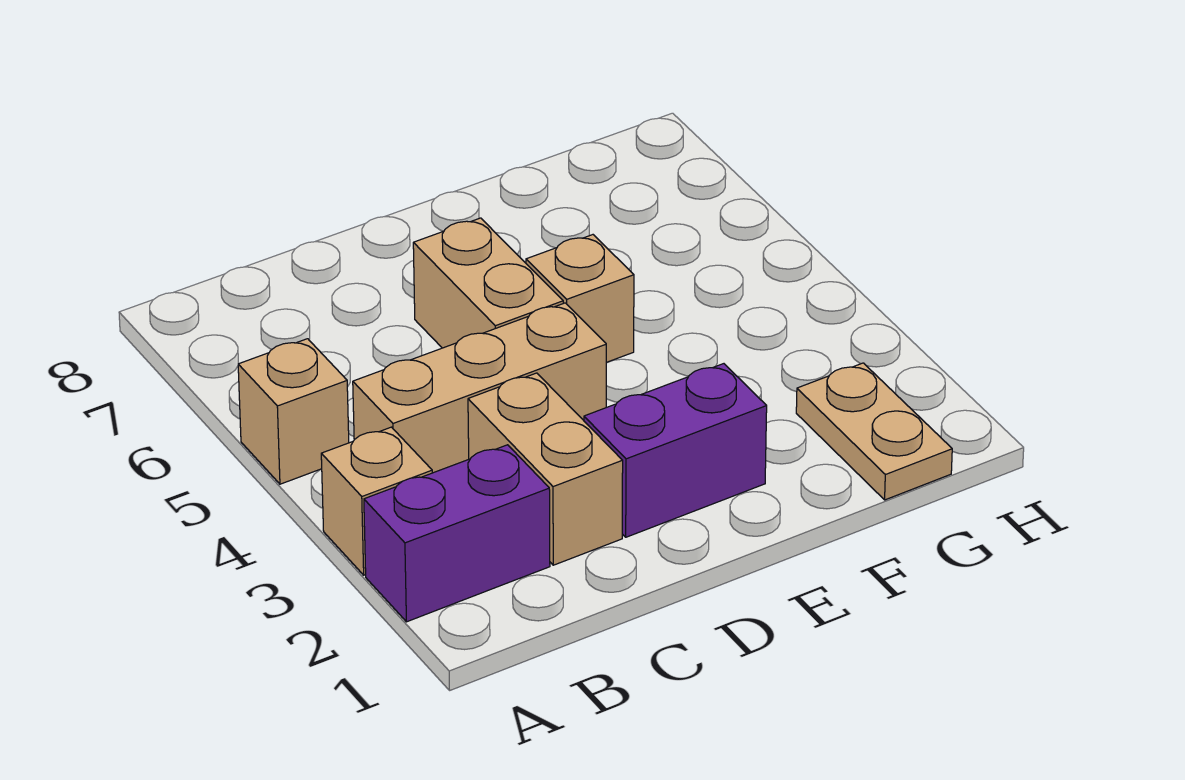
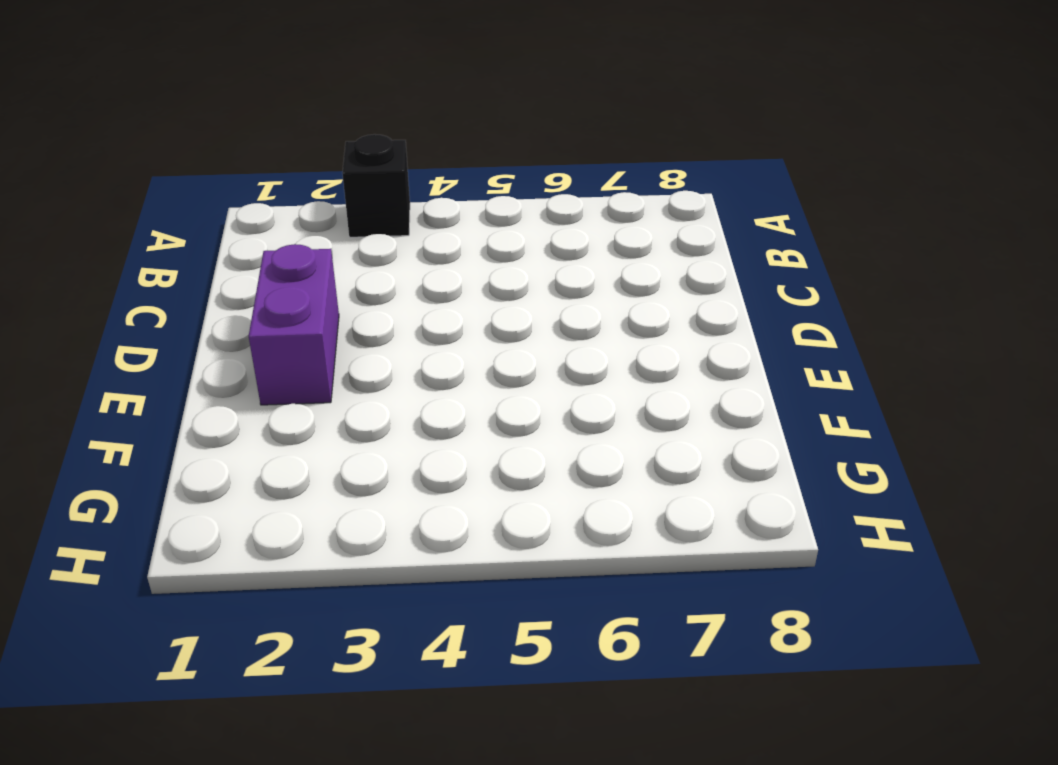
black brick A3 level 1 -> tan brick A3 level 1
none -> purple brick A2:B2 level 1
none -> tan brick A5 level 1

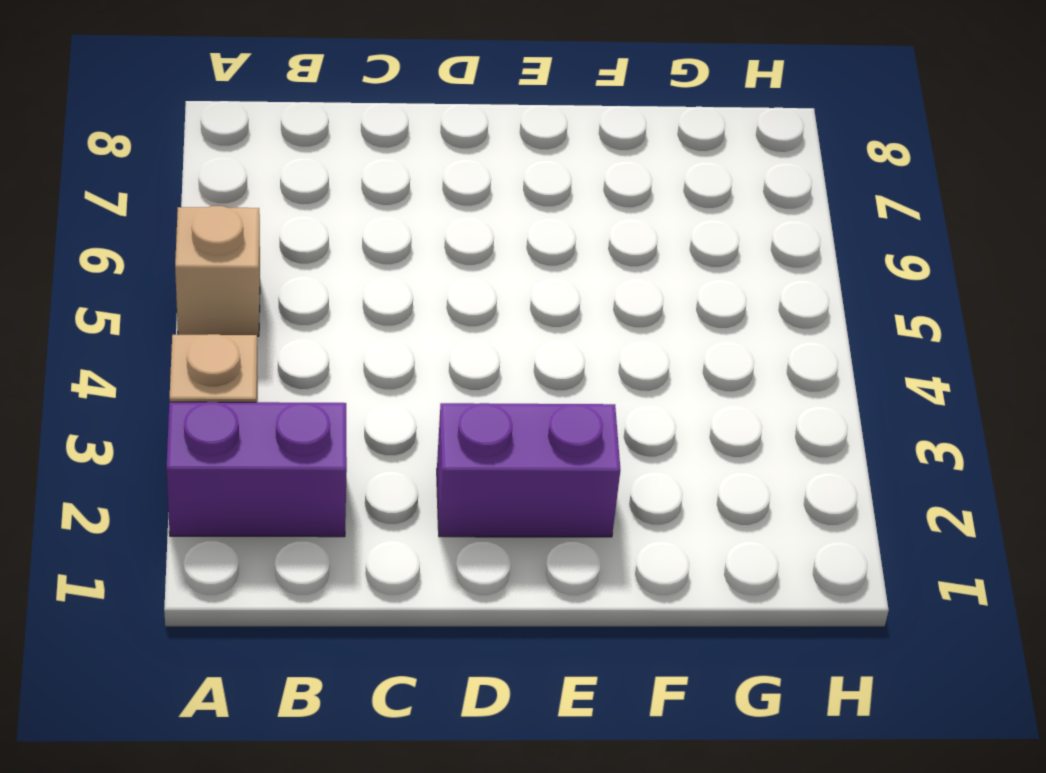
none -> tan brick B4:D4 level 1
none -> tan brick C2:C3 level 1

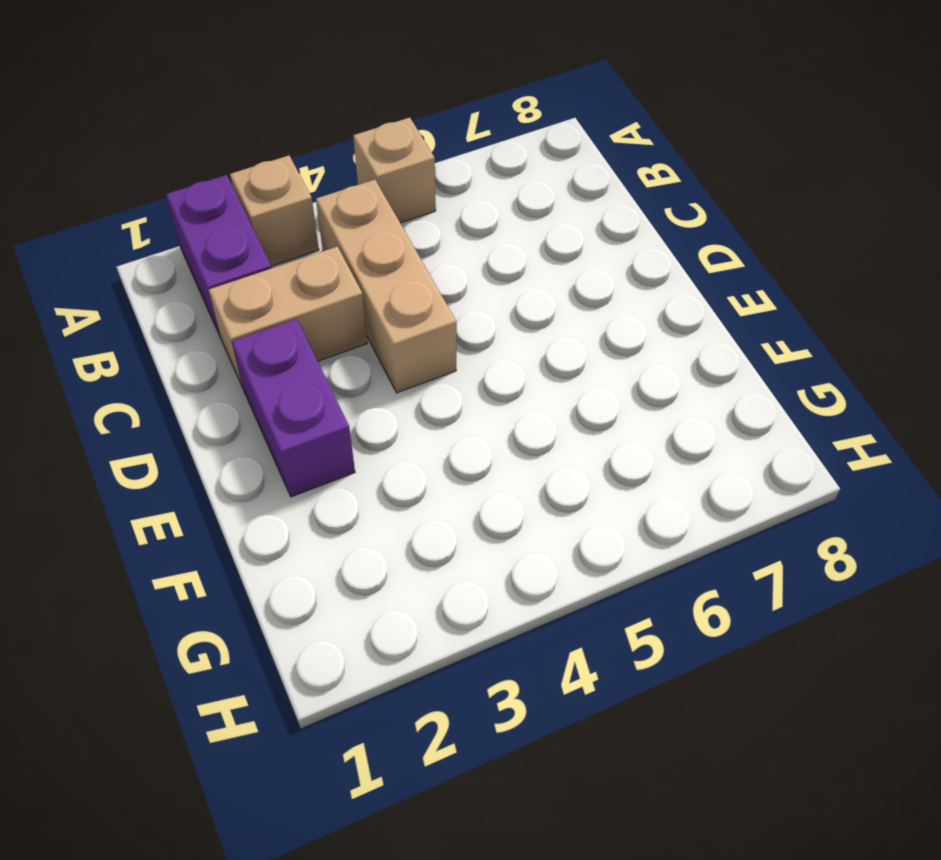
none -> tan brick D5:D6 level 1
none -> tan brick E5 level 1

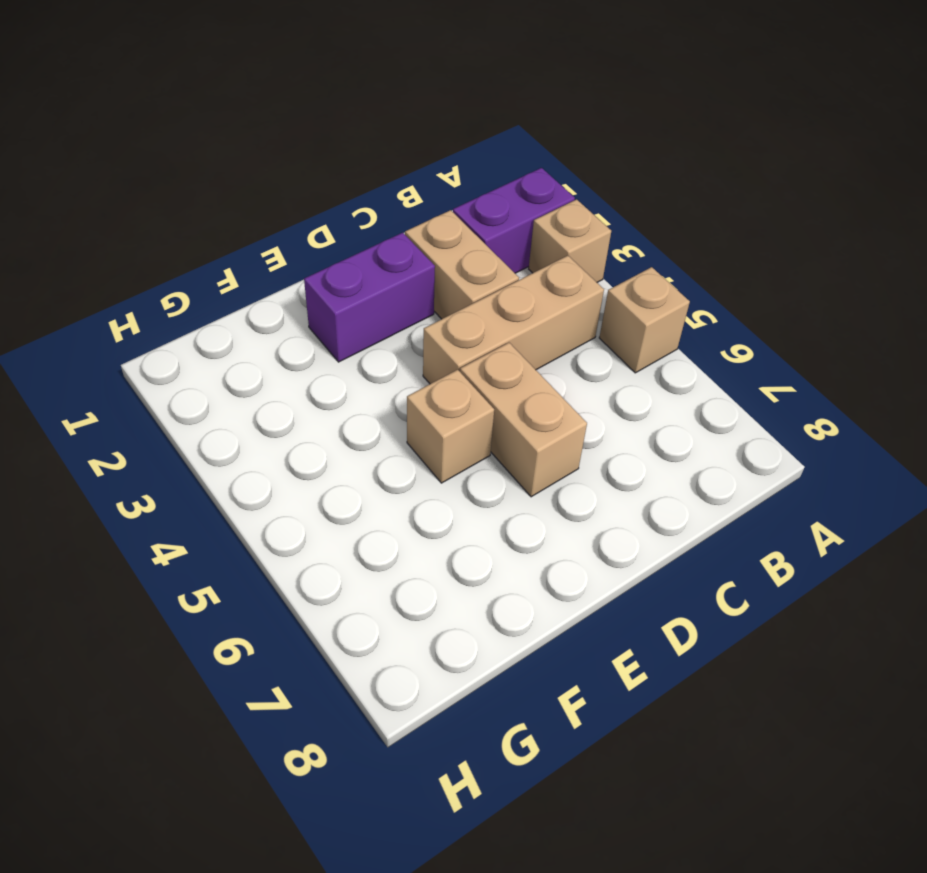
none -> tan plate G1:G2 level 1

